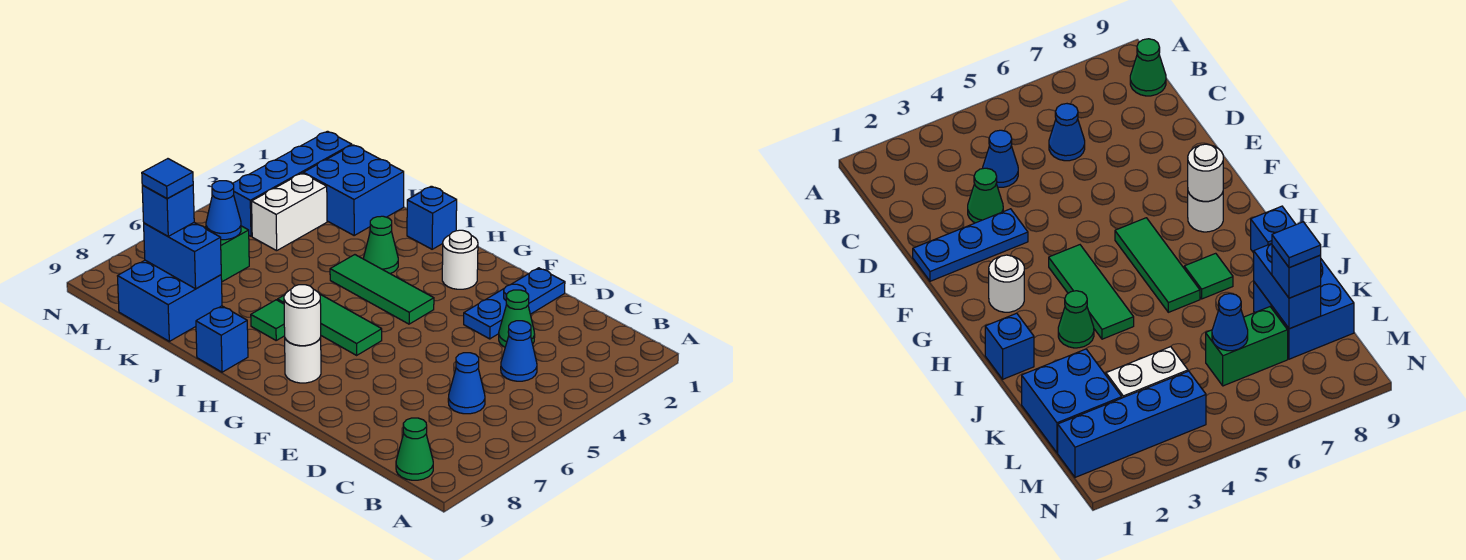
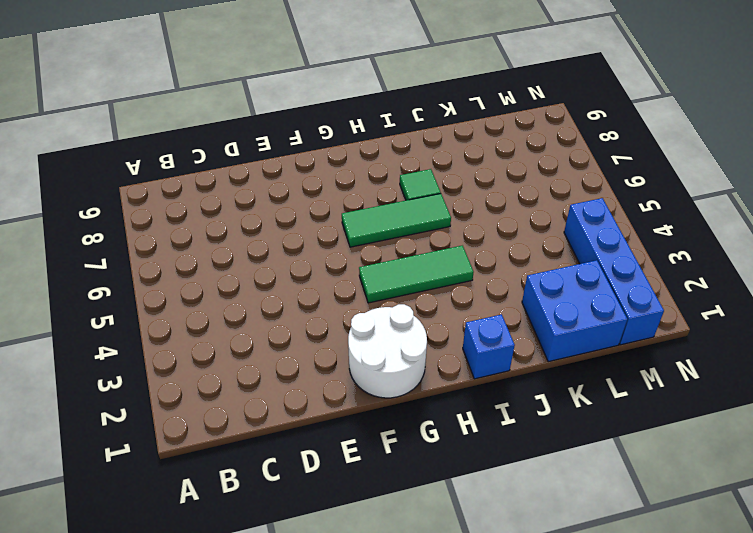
white round brick F1:G2 level 1 -> white round brick G2 level 1
none -> green cone B9 level 1
none -> blue cone C4 level 1
none -> blue cone C6 level 1

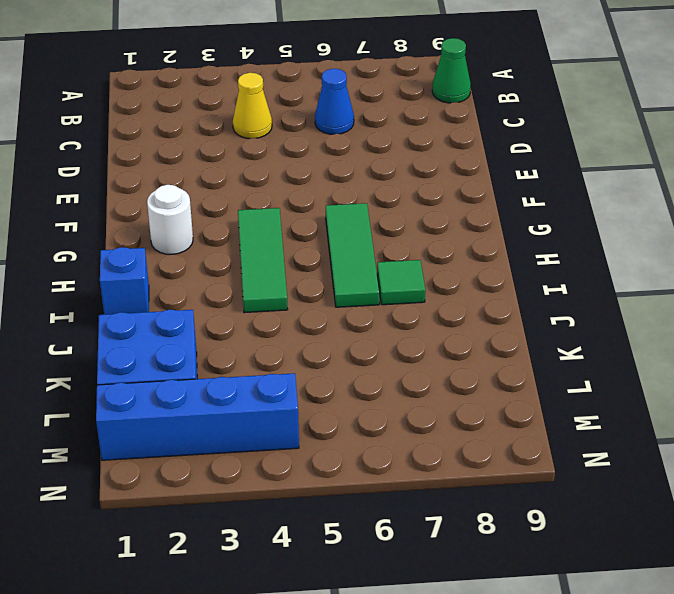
yellow cone C4 level 1 -> blue cone C4 level 1
none -> green cone D3 level 1
none -> blue plate E1:E3 level 1
none -> white round brick G8 level 1

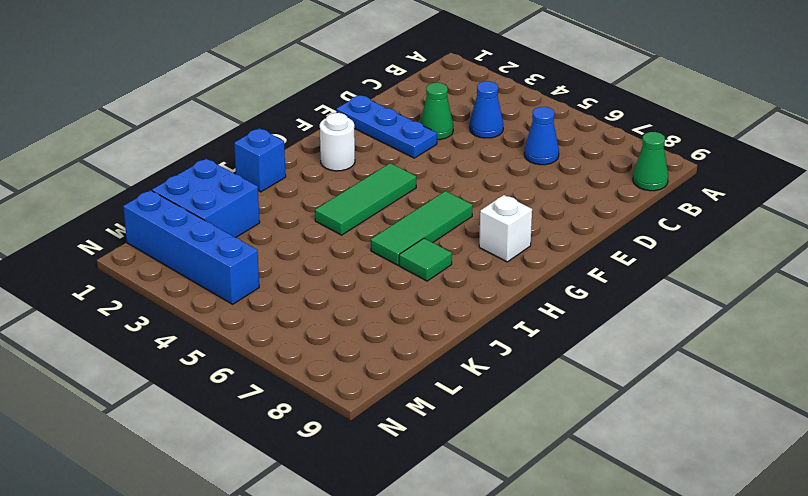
white brick G8 level 1 -> white round brick G8 level 1
none -> green cone I3 level 1
none -> blue brick I9 level 1
none -> blue brick K8:L9 level 1

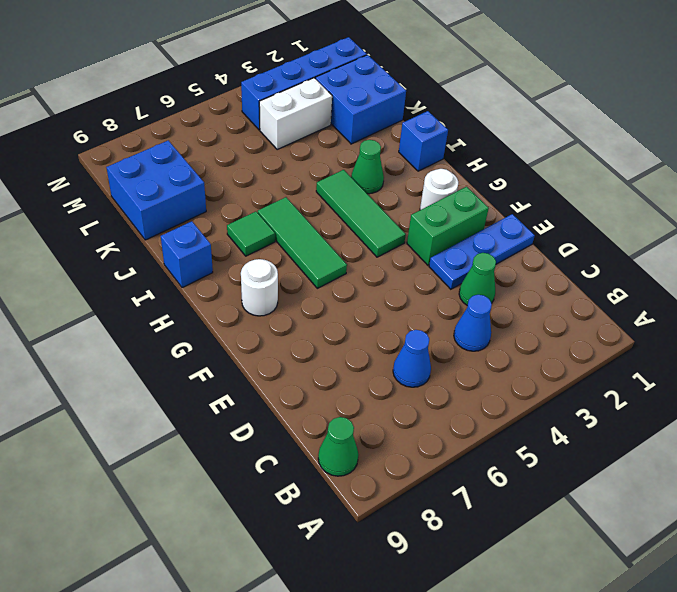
green brick F2:F3 level 1 -> green brick L6:L7 level 1
none -> white round brick G8 level 2
none -> blue brick K8:L8 level 2
none -> blue cone L6 level 2

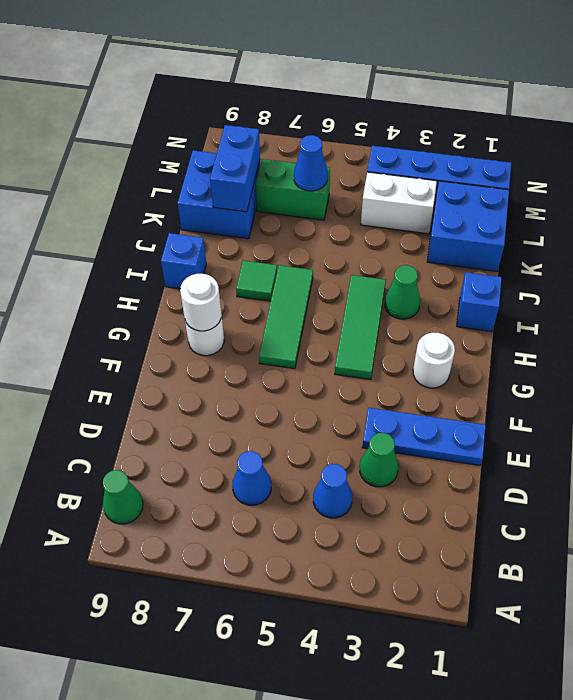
none -> blue brick L8 level 3
none -> blue tile L8 level 4

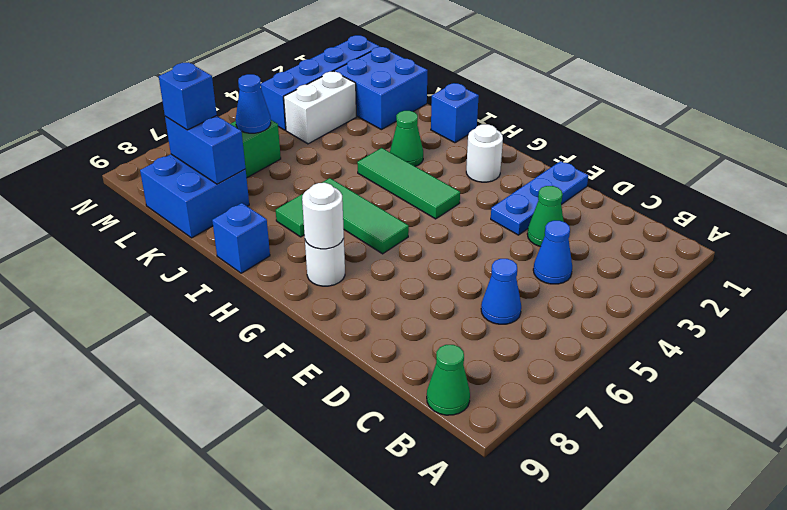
none -> blue tile L8 level 4

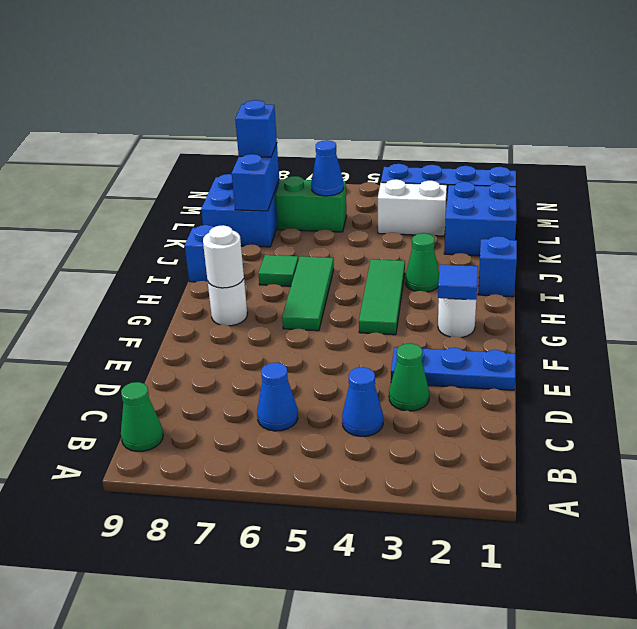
blue tile G2 level 2 -> blue tile L8 level 4

